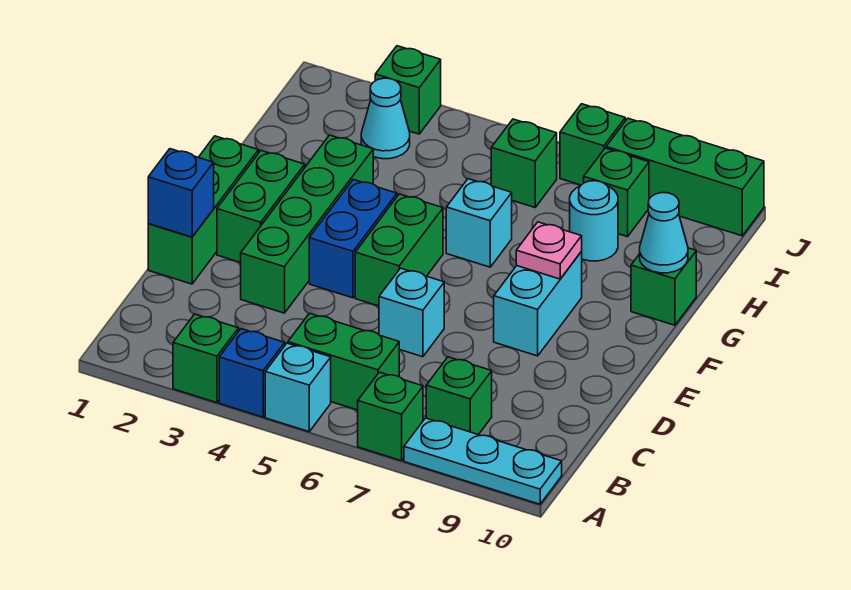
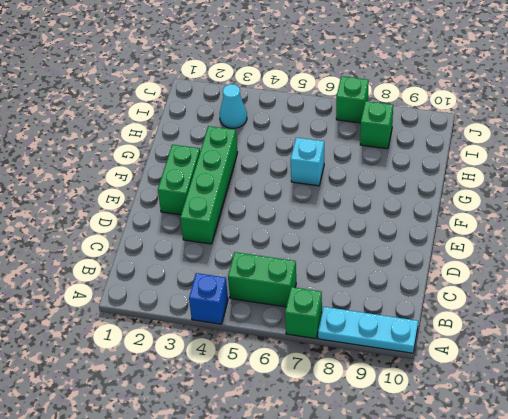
none -> green brick A3 level 1
none -> cyan brick A5 level 1
none -> green brick B8 level 1

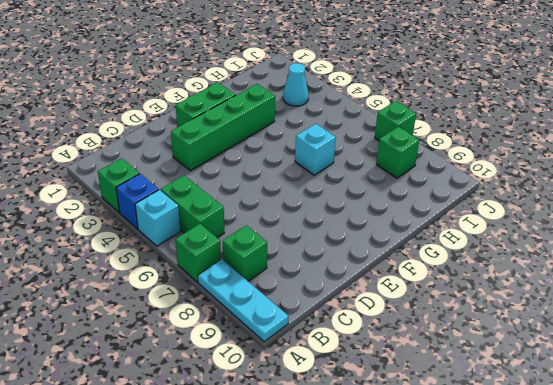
none -> green brick D1:F1 level 1
none -> cyan brick D6 level 1
none -> blue brick E4:F4 level 1

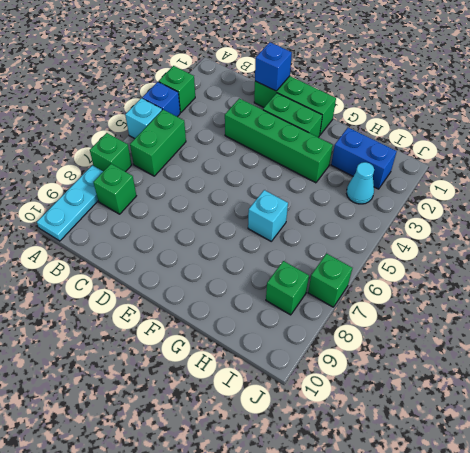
blue brick H2:I2 level 1 -> blue brick E4:F4 level 1
none -> cyan brick D6 level 1
none -> green brick E5:F5 level 1
none -> cyan brick E8:F8 level 1

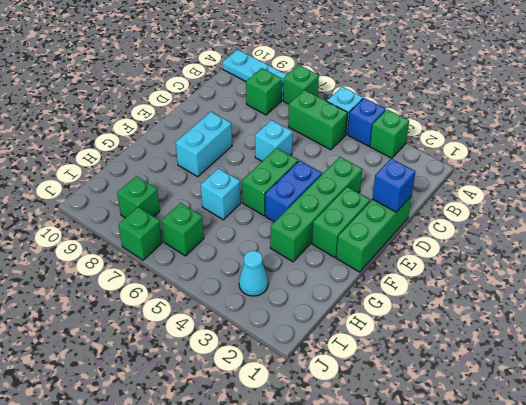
none -> green brick G10 level 1
none -> cyan round brick H8 level 1
none -> green brick J3 level 1

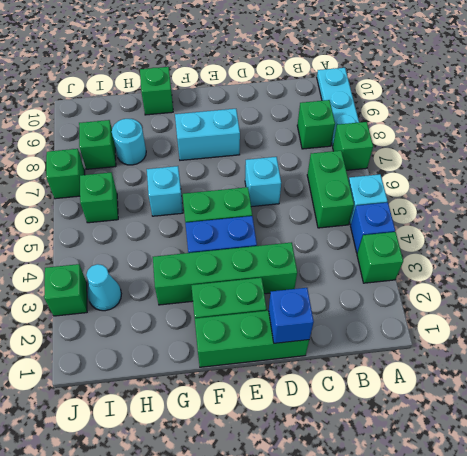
none -> green brick J8:J10 level 1
none -> pink plate F8 level 2
none -> cyan cone G10 level 2

